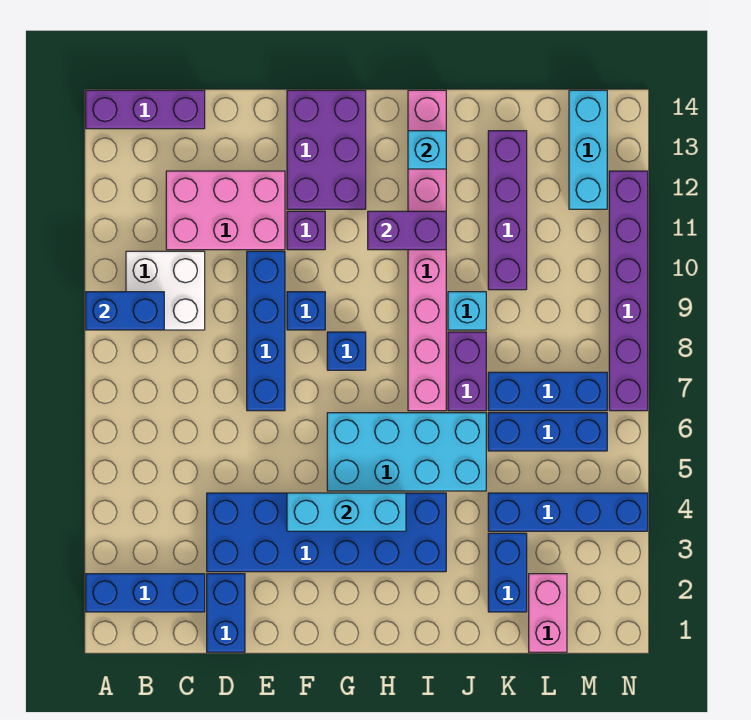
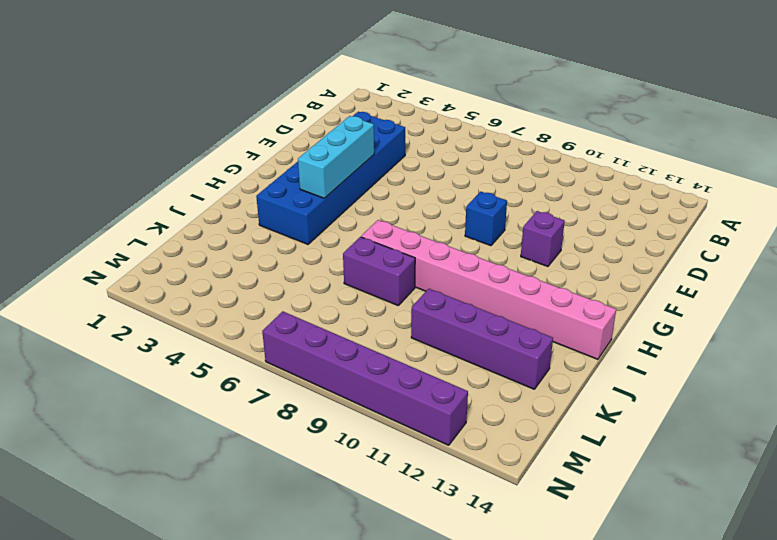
none -> blue brick A2:C2 level 1
none -> purple brick A14:C14 level 1
none -> white brick B9:C10 level 1

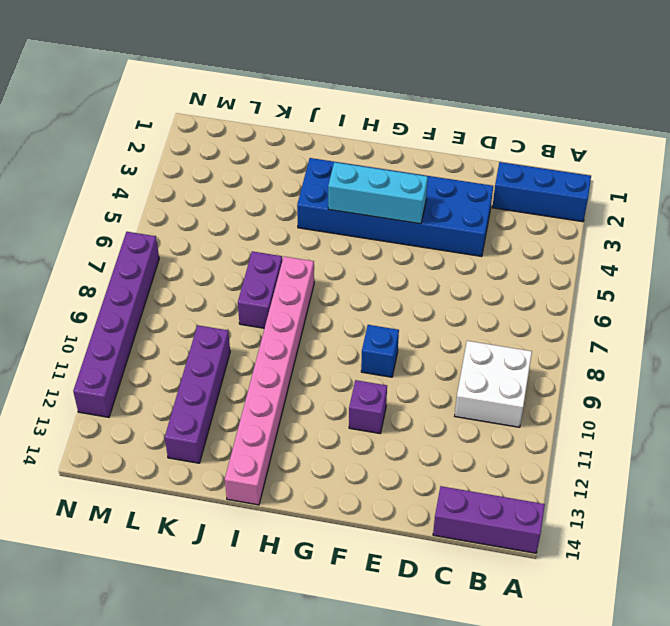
none -> pink brick C11:E12 level 1
none -> blue brick D1:D2 level 1
none -> blue brick E7:E10 level 1

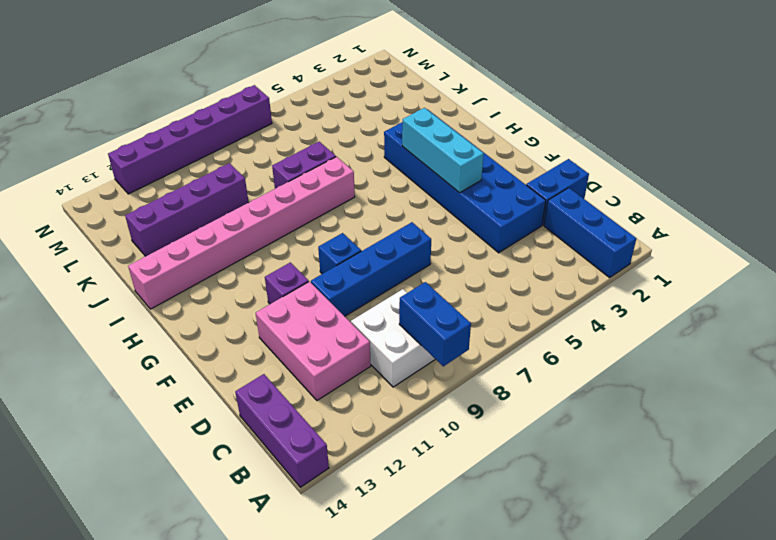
none -> purple brick F12:G14 level 1
none -> cyan brick G5:J6 level 1
none -> blue brick G8 level 1

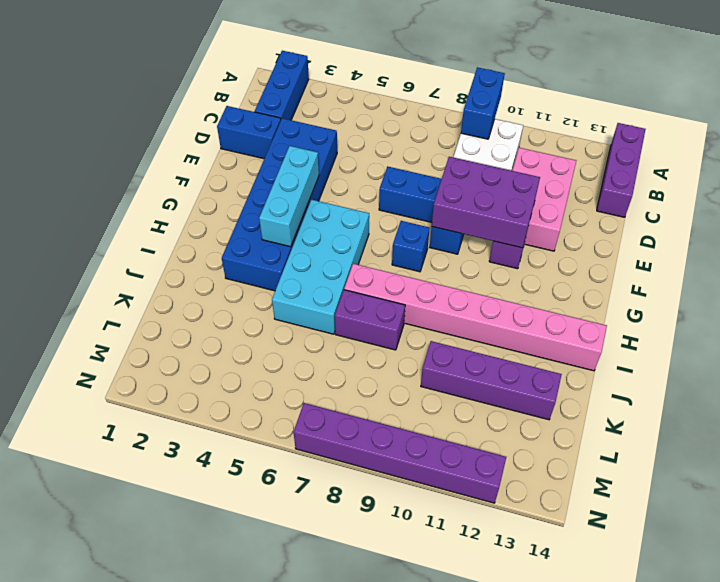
purple brick E9:F11 level 2 -> purple brick F12:G14 level 1
none -> cyan brick J9 level 1
none -> blue brick K2:K3 level 1
none -> blue brick K4:N4 level 1

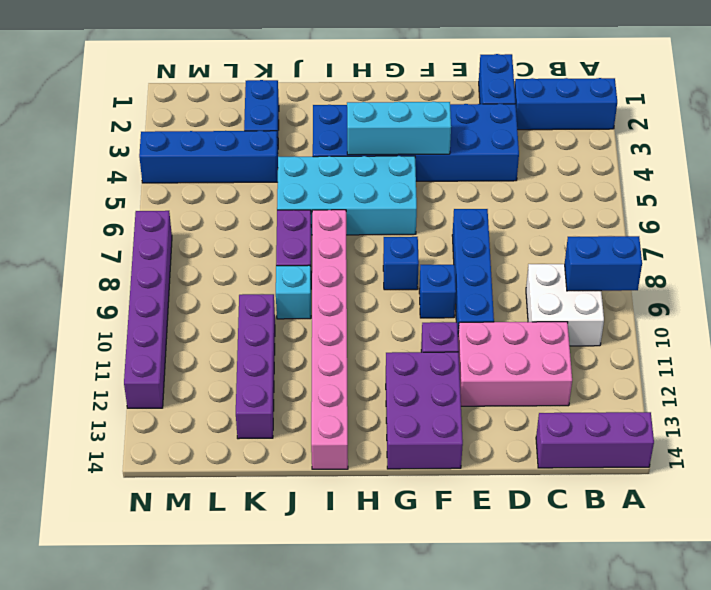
none -> blue brick K6:M6 level 1
none -> blue brick K7:M7 level 1
none -> pink brick L1:L2 level 1

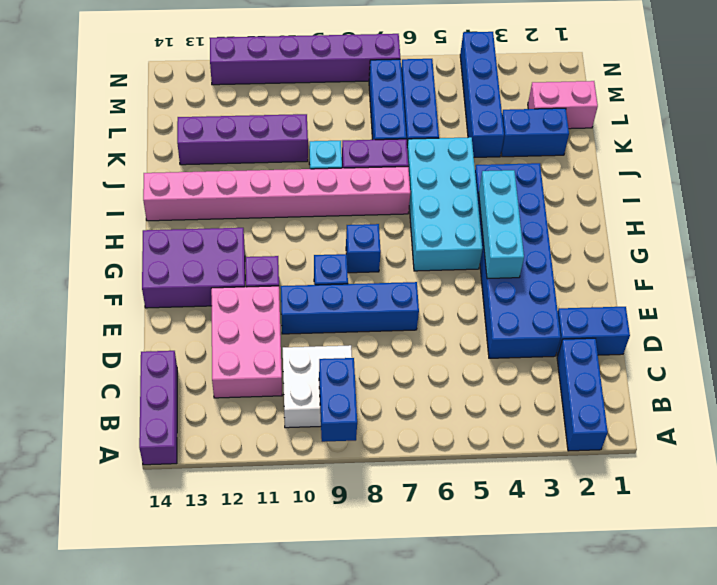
none -> cyan brick M12:M14 level 1
none -> purple brick H11:I11 level 2
none -> cyan brick I13 level 2

